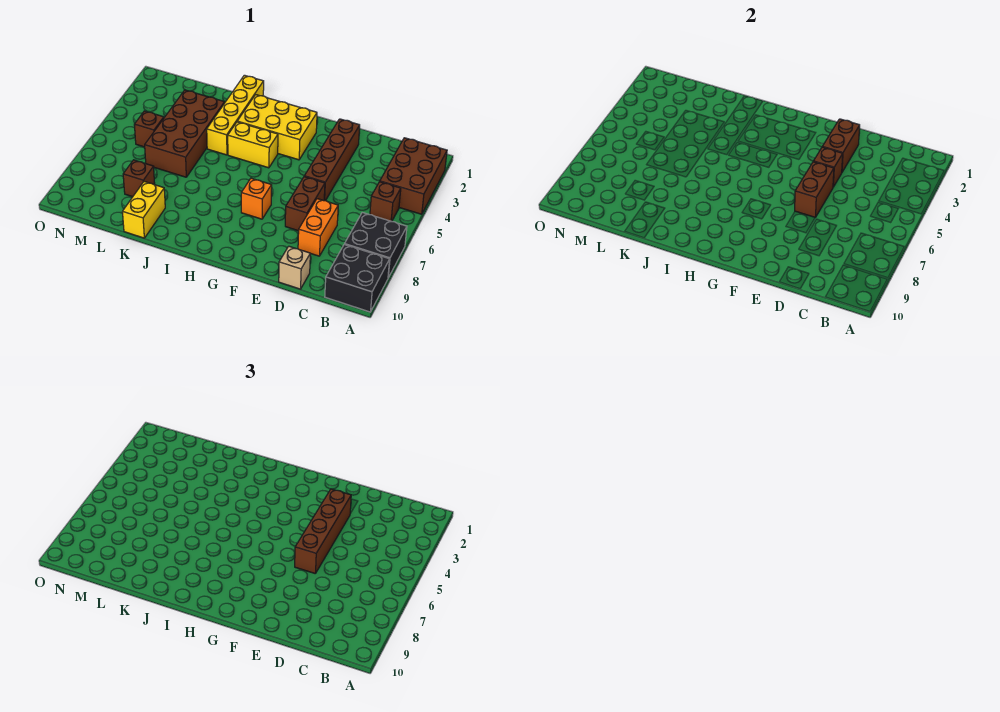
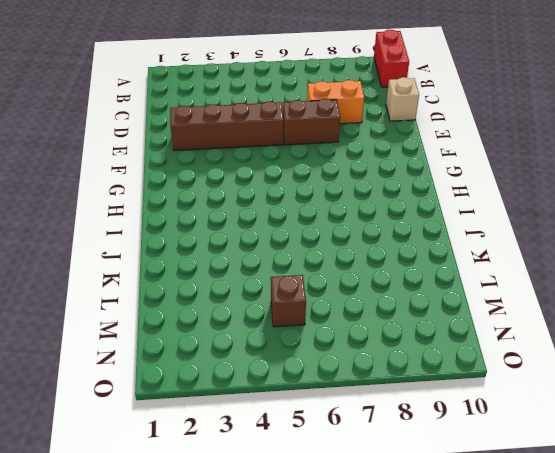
red brick A10:B10 level 1 -> black brick A9:B10 level 1
none -> brown brick A2:B4 level 1
none -> black brick A7:B8 level 1
none -> brown brick B5 level 1

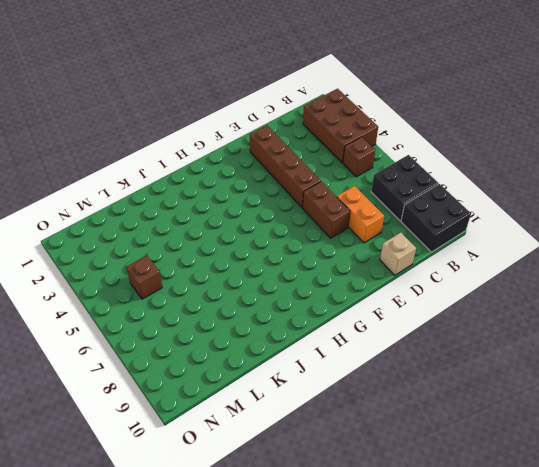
none -> yellow brick G2:I3 level 1
none -> orange brick G7 level 1
none -> yellow brick H4:I4 level 1

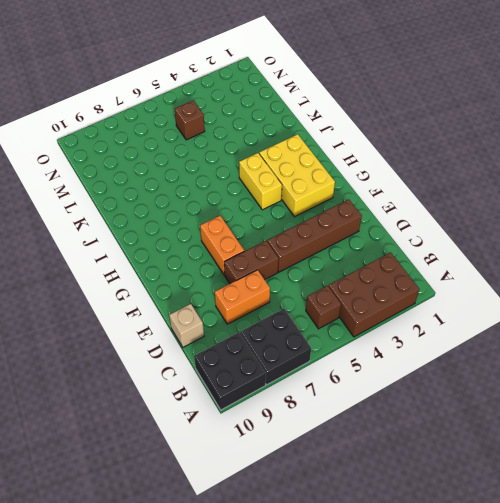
orange brick F7:G7 level 1 -> orange brick G7 level 1
none -> yellow brick J1:J4 level 1
none -> brown brick K3:L6 level 1
none -> yellow brick K9:K10 level 1

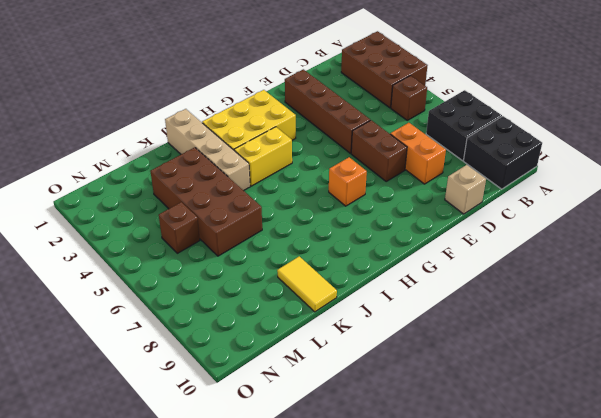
tan brick J1:J4 level 1 -> yellow brick J1:J4 level 1
yellow tile K9:K10 level 1 -> yellow brick K9:K10 level 1
none -> brown brick L8 level 1
none -> brown brick E2:E3 level 2
none -> brown brick E4 level 2

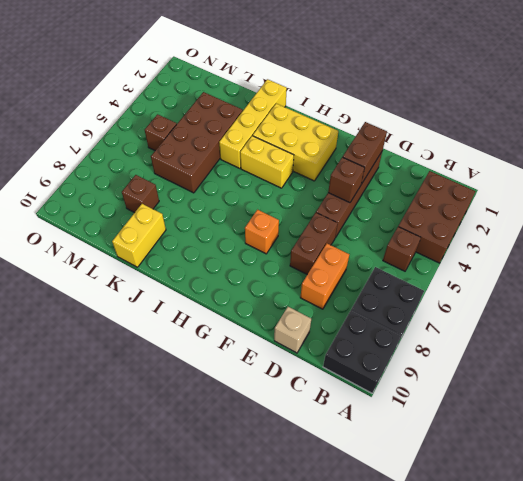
none -> brown brick E5:E6 level 2
none -> brown brick E3:E6 level 3

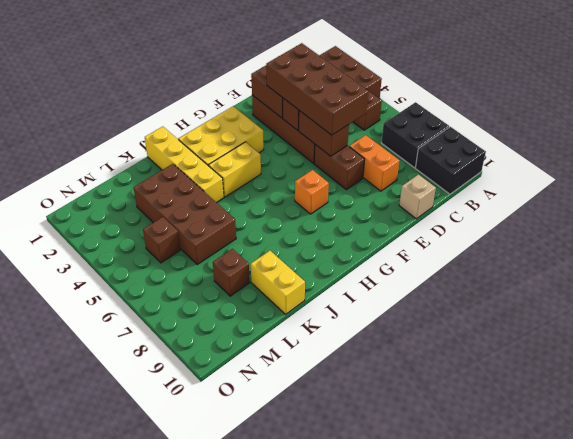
brown brick D3:E6 level 3 -> brown brick E3:E6 level 3

